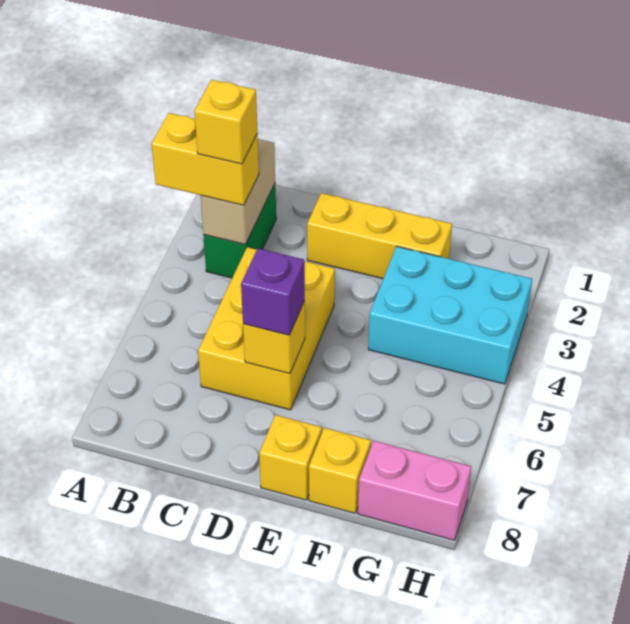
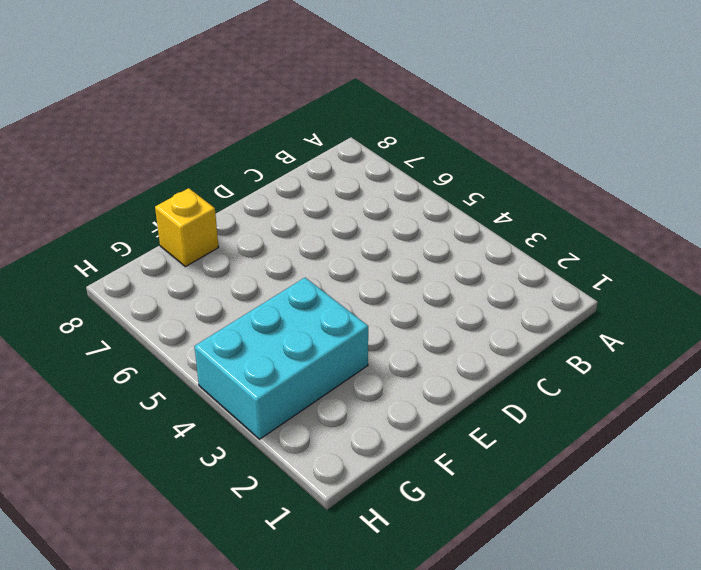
none -> green brick B2:B3 level 1
none -> yellow brick C4:D6 level 1
none -> yellow brick D2:F2 level 1

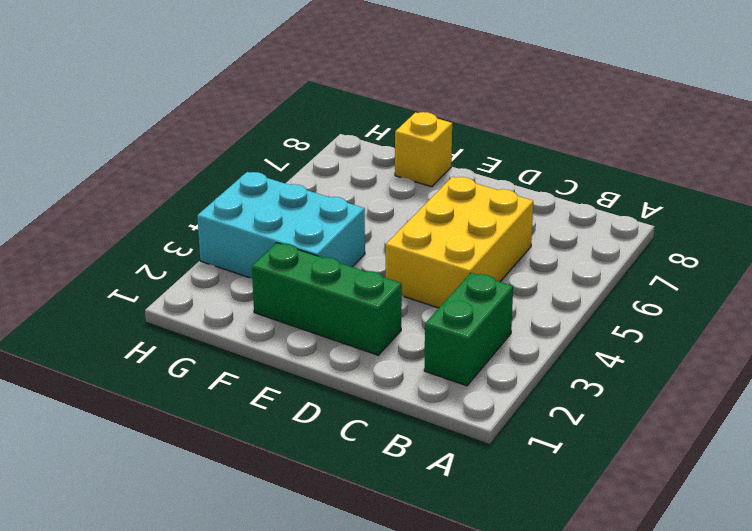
green brick D2:F2 level 1 -> yellow brick D2:F2 level 1
none -> yellow brick E8 level 1
none -> pink brick G8:H8 level 1
none -> tan brick B2:B3 level 2

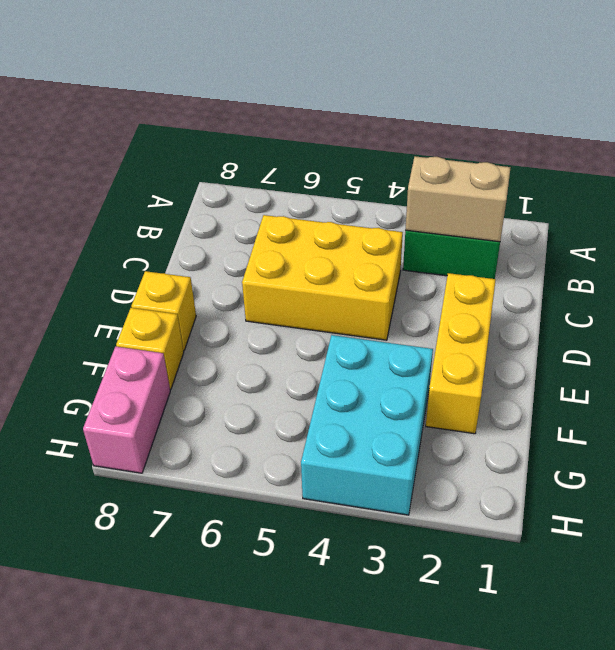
none -> yellow brick D6 level 2
none -> yellow brick A3:B3 level 3
none -> purple brick D6 level 3

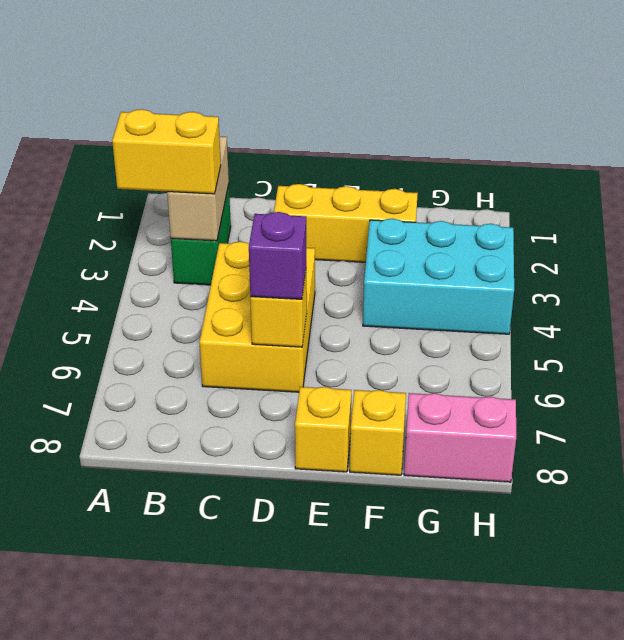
none -> yellow brick B3 level 4

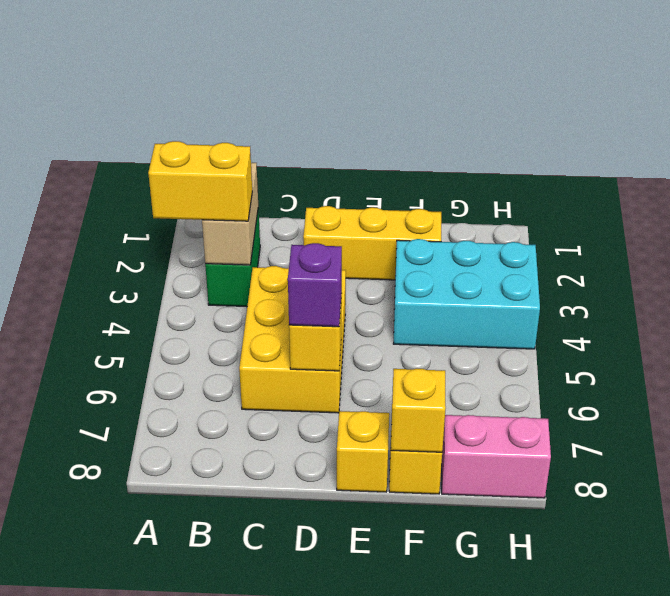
yellow brick F8 level 2 -> yellow brick B3 level 4

